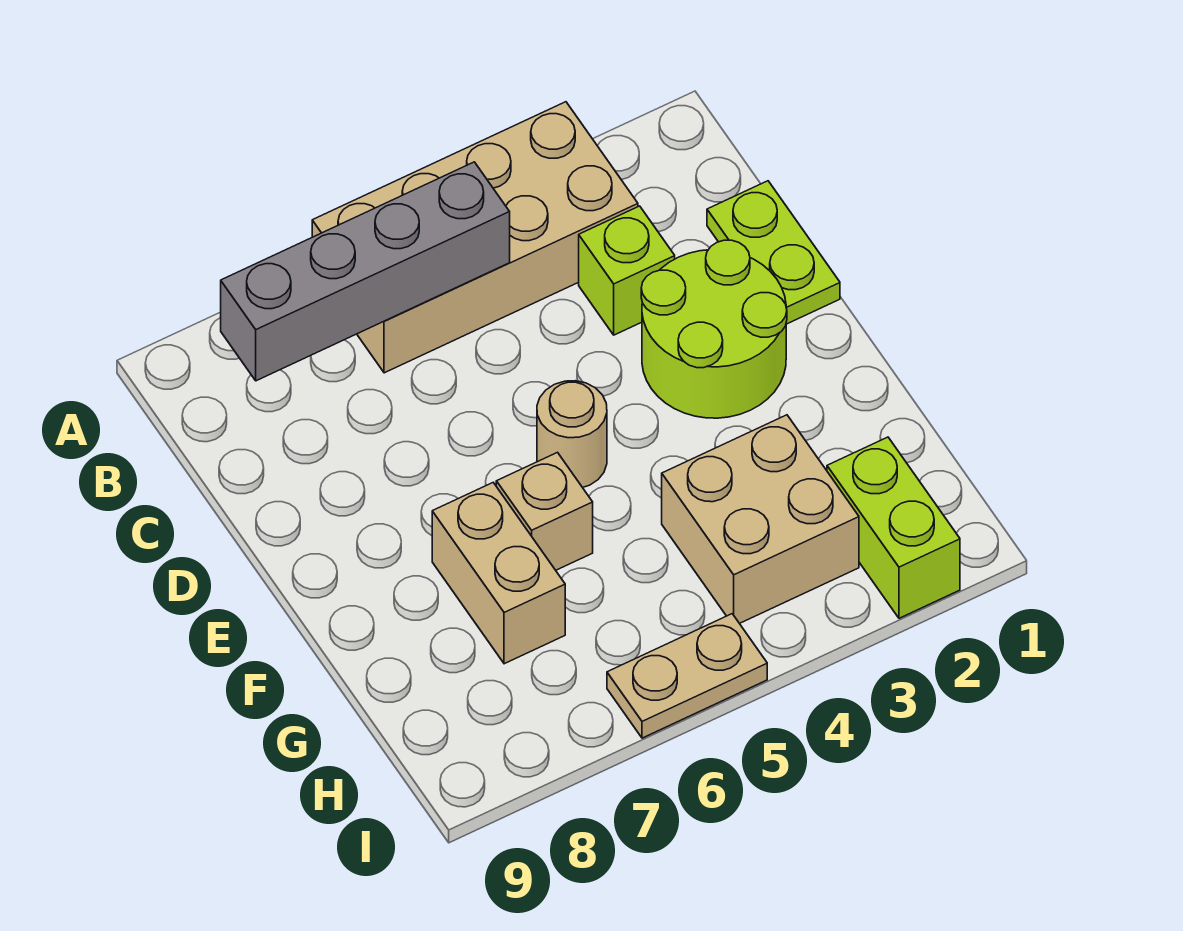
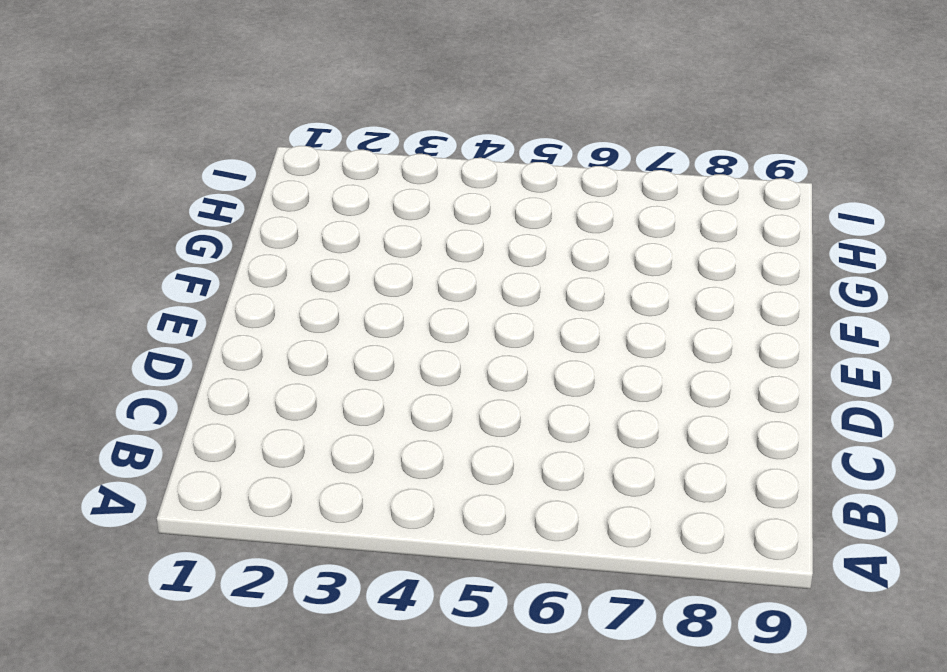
none -> tan brick A3:B6 level 1
none -> lime plate C1:D1 level 1

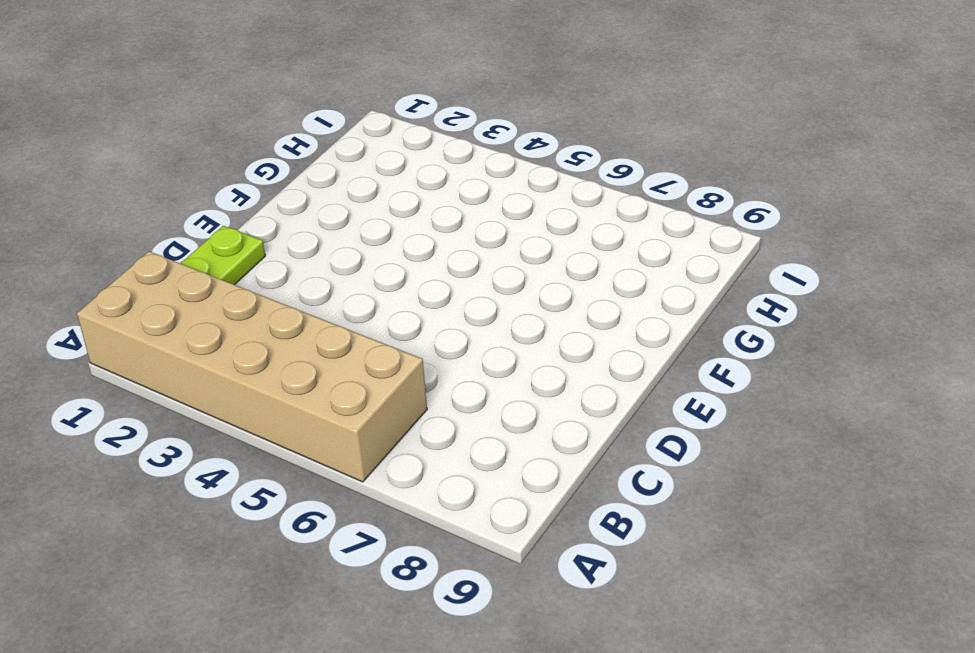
tan brick A1:B6 level 1 -> tan brick A3:B6 level 1
none -> lime brick C3 level 1
none -> lime round brick D2:E3 level 1

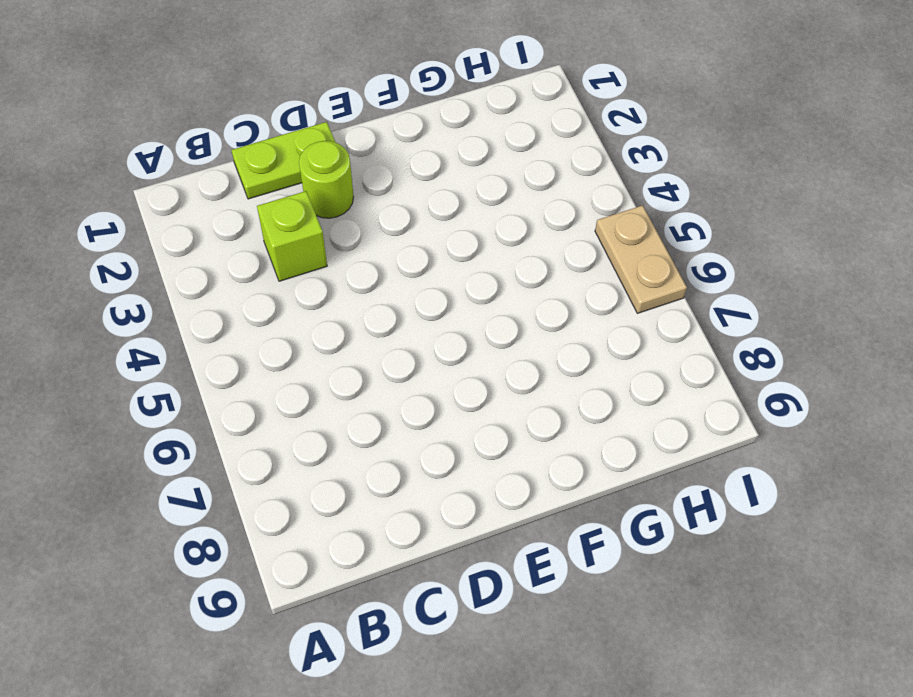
lime round brick D2 level 1 -> lime round brick D2:E3 level 1
none -> tan brick A3:B6 level 1
none -> tan round brick E5 level 1

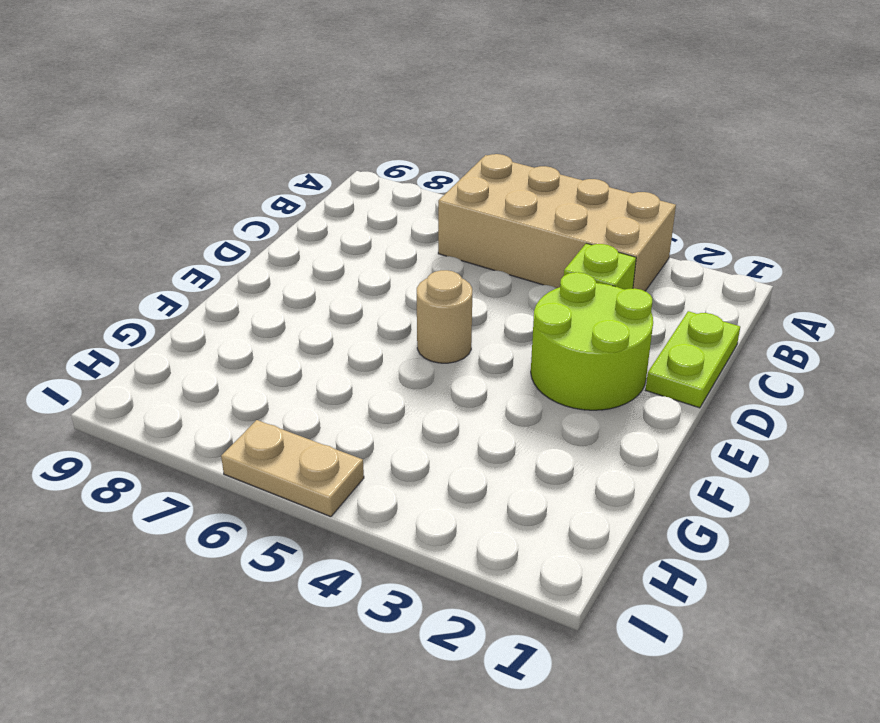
none -> tan brick F6 level 1
none -> tan brick F7:G7 level 1

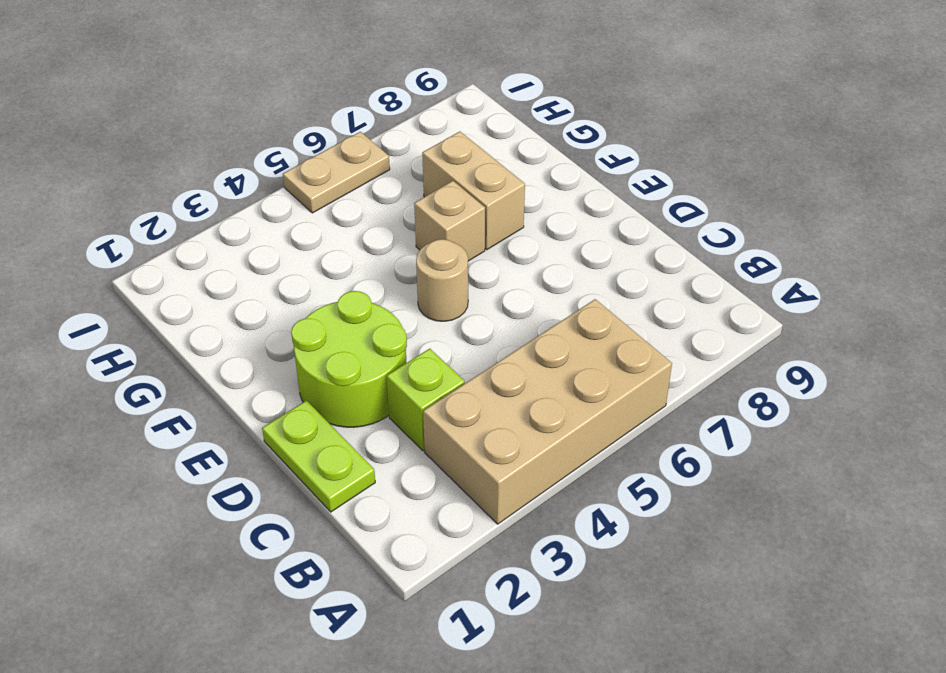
none -> tan brick G3:H4 level 1
none -> lime brick H2:I2 level 1

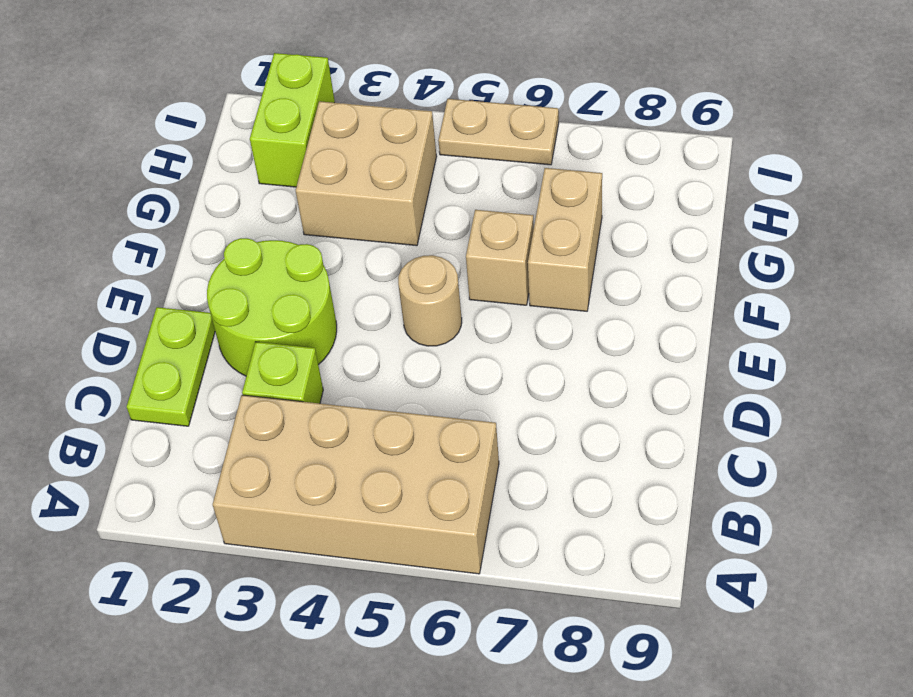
none -> grey brick B5:B8 level 2

